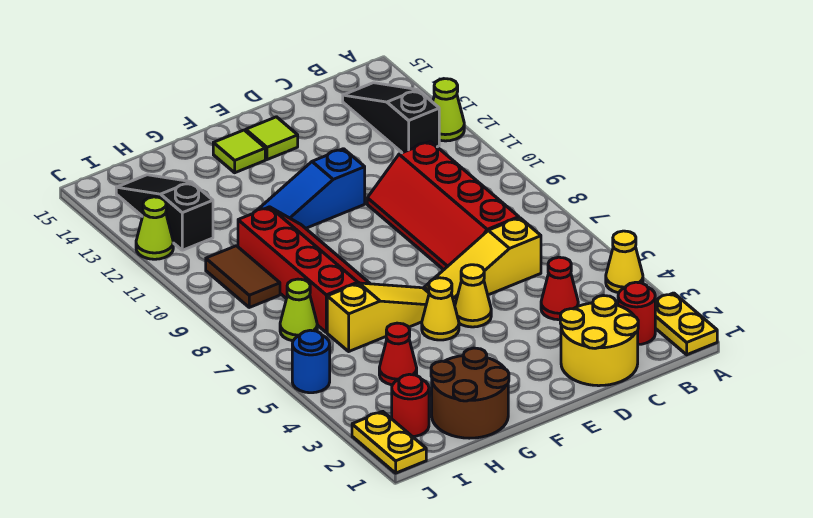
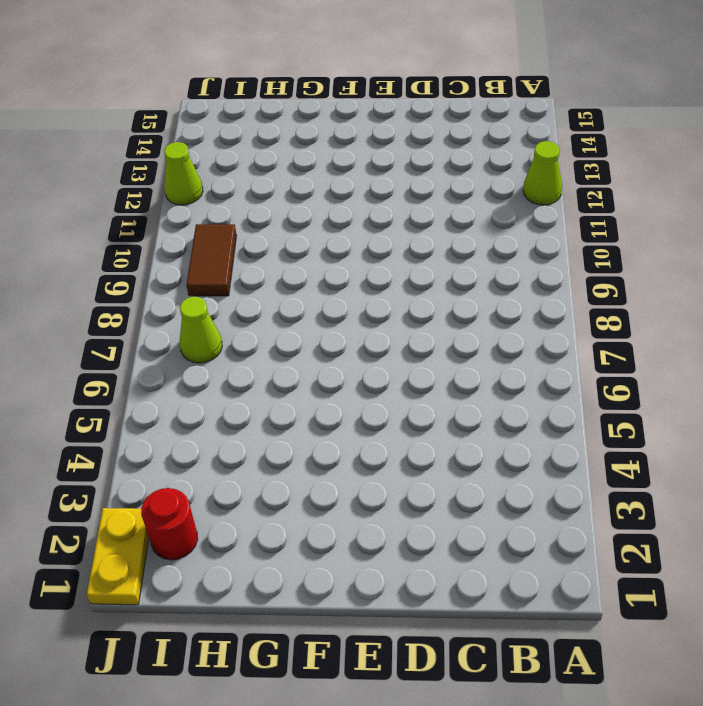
none -> yellow plate A1:A2 level 1
none -> yellow cone A4 level 1
none -> red round brick B2 level 1

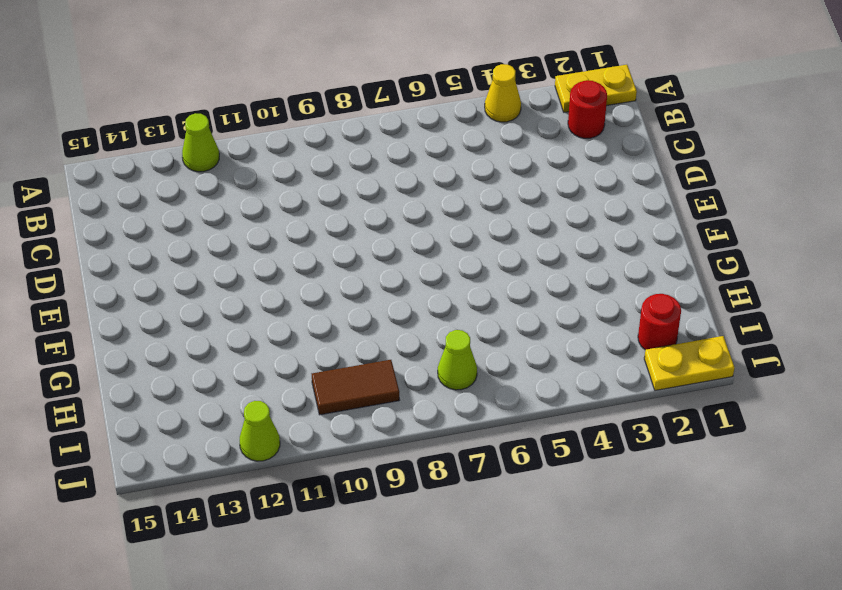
none -> black slope B12:B14 level 1 top 12
none -> yellow round brick C1:D2 level 1
none -> red cone C4 level 1

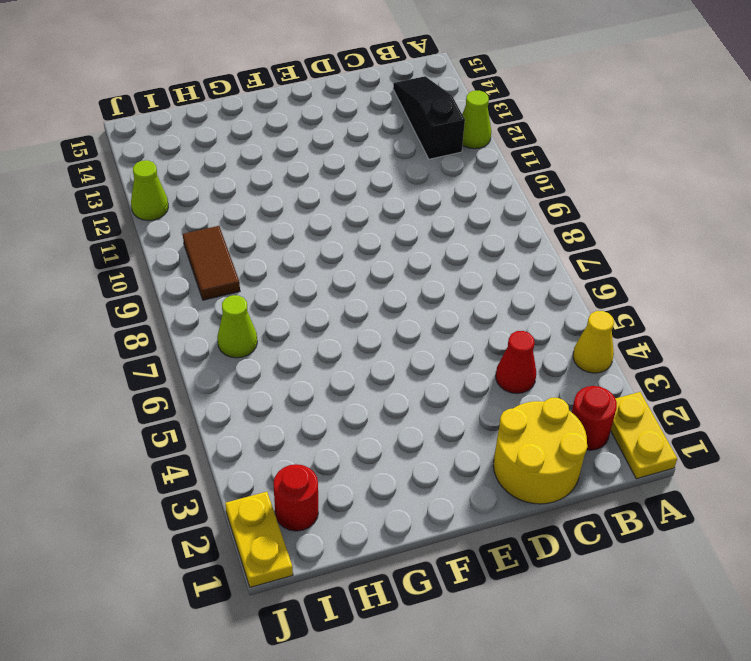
none -> yellow slope C6:E6 level 1 top C
none -> red slope C7:D10 level 1 top C
none -> yellow cone E5 level 1

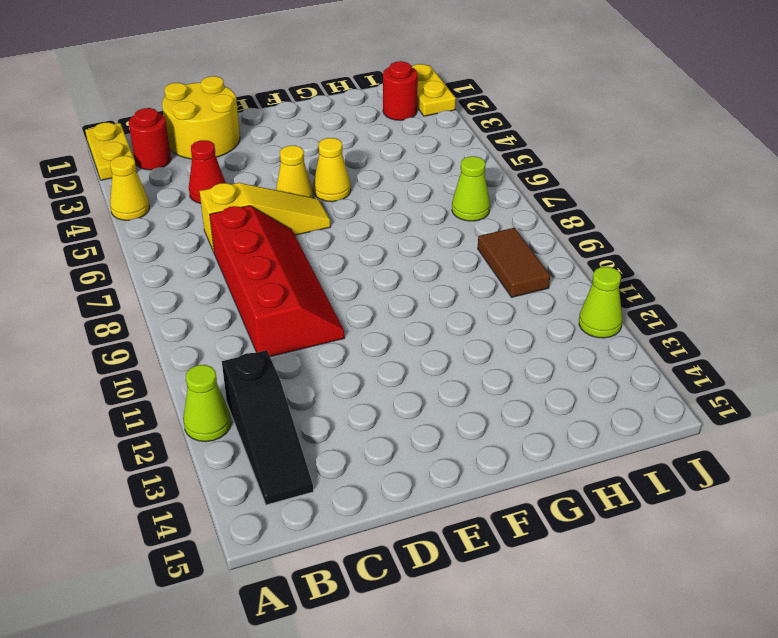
none -> blue slope E11:G11 level 1 top E
none -> lime tile E14 level 1
none -> yellow slope F6:H6 level 1 top H

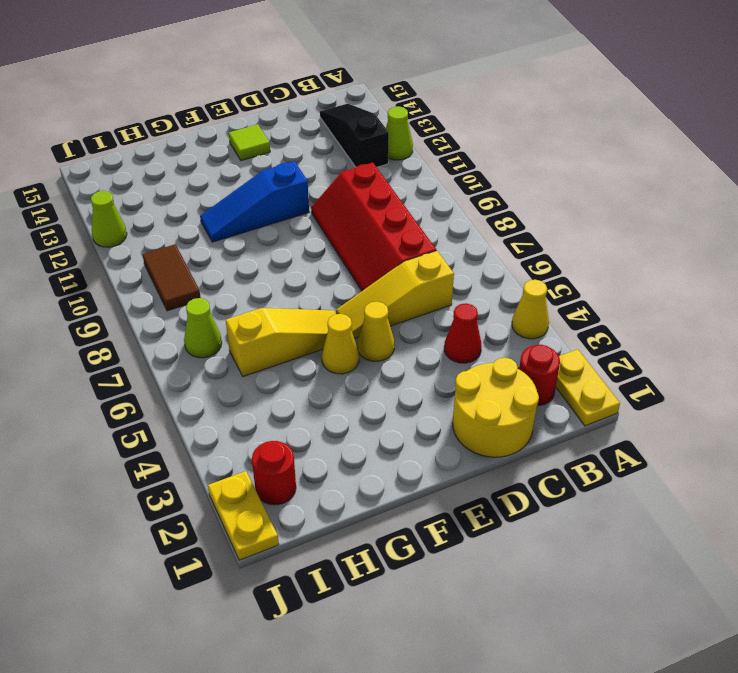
none -> lime tile F14 level 1
none -> brown round brick G1:H2 level 1
none -> red slope G7:H10 level 1 top H

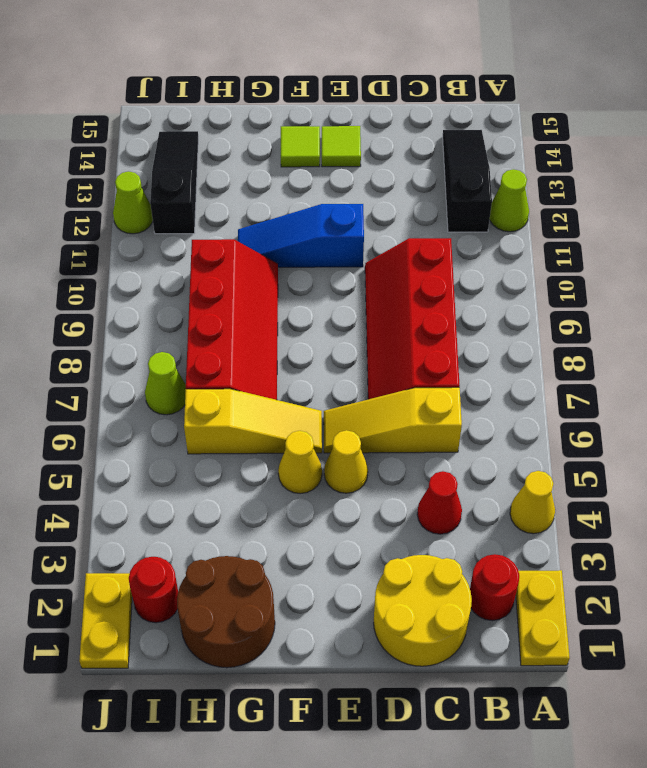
none -> red cone H4 level 1
none -> brown tile I9:I10 level 1
none -> blue round brick J5 level 1

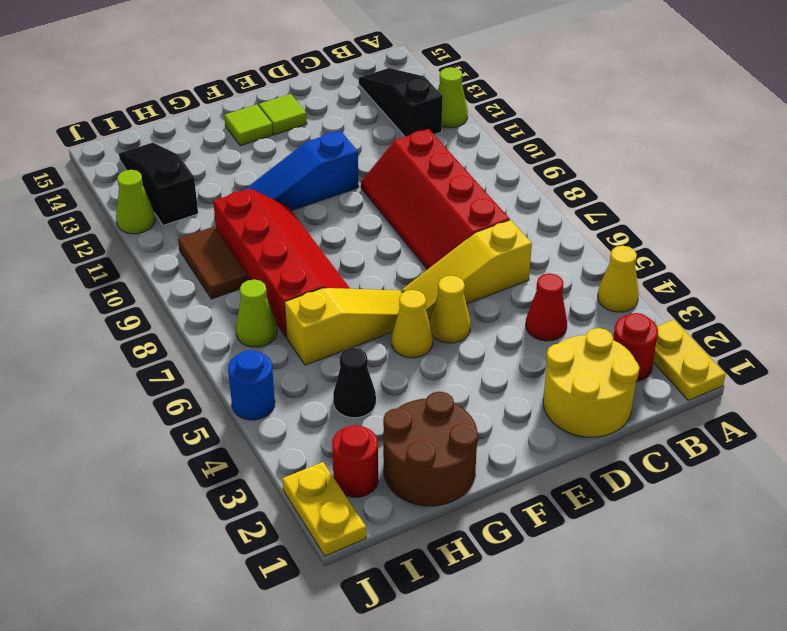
black cone H4 level 1 -> red cone H4 level 1

